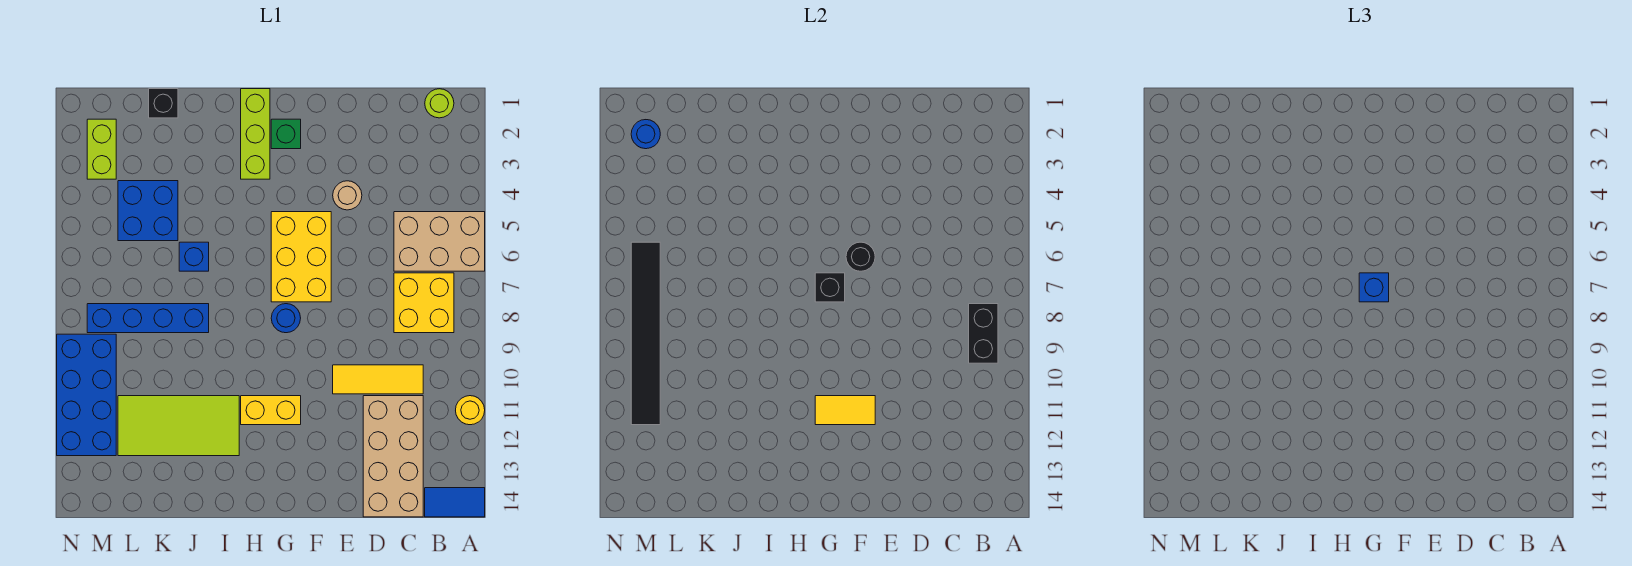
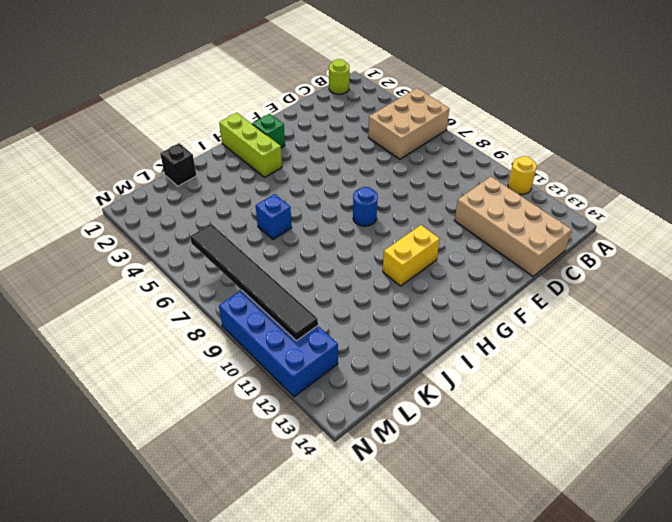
none -> blue tile A14:B14 level 1
none -> yellow brick B7:C8 level 1
none -> yellow tile C10:E10 level 1

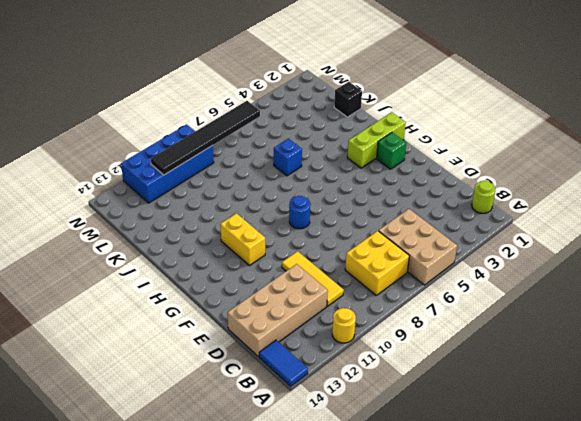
none -> tan round brick E4 level 1
none -> yellow brick F5:G7 level 1
none -> lime tile I11:L12 level 1

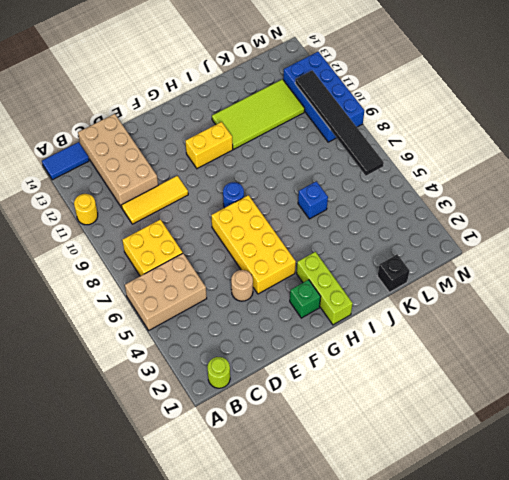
yellow brick F4:G7 level 1 -> yellow brick F5:G7 level 1
none -> blue brick J8:M8 level 1
none -> blue brick K4:L5 level 1
none -> lime brick M2:M3 level 1

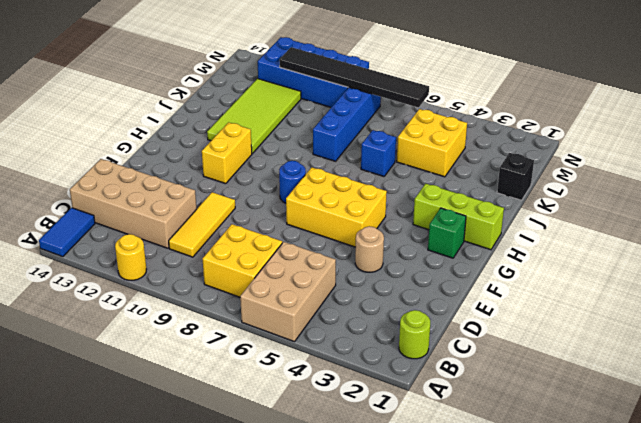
yellow brick K4:L5 level 1 -> blue brick K4:L5 level 1
none -> lime brick M2:M3 level 1
none -> black brick B8:B9 level 2
none -> black round brick F6 level 2

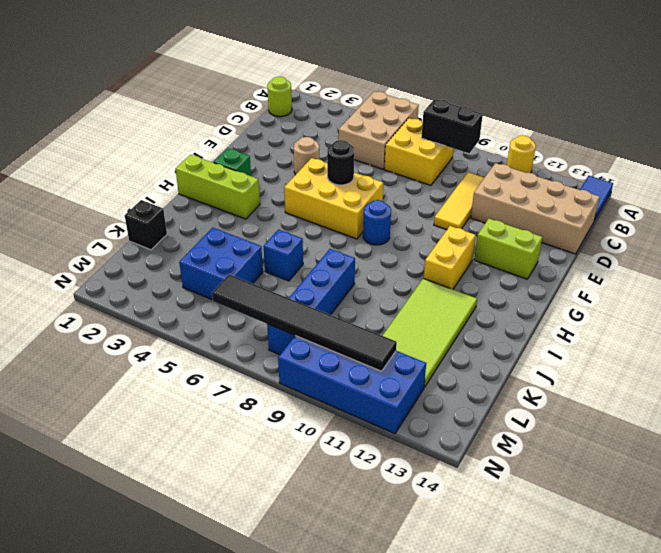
lime brick F12:F13 level 1 -> lime brick M2:M3 level 1
none -> yellow tile F11:G11 level 2
none -> black brick G7 level 2
none -> blue round brick M2 level 2

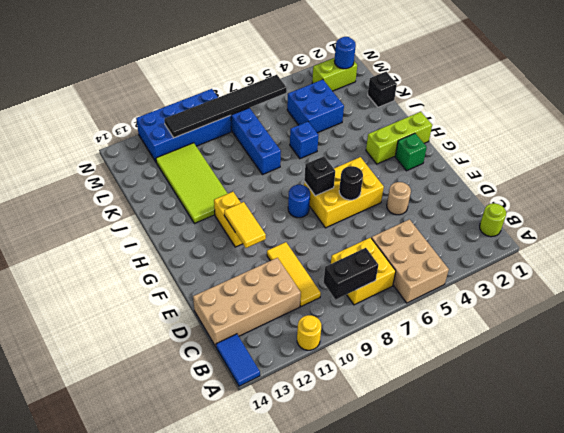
none -> blue brick G7 level 3

